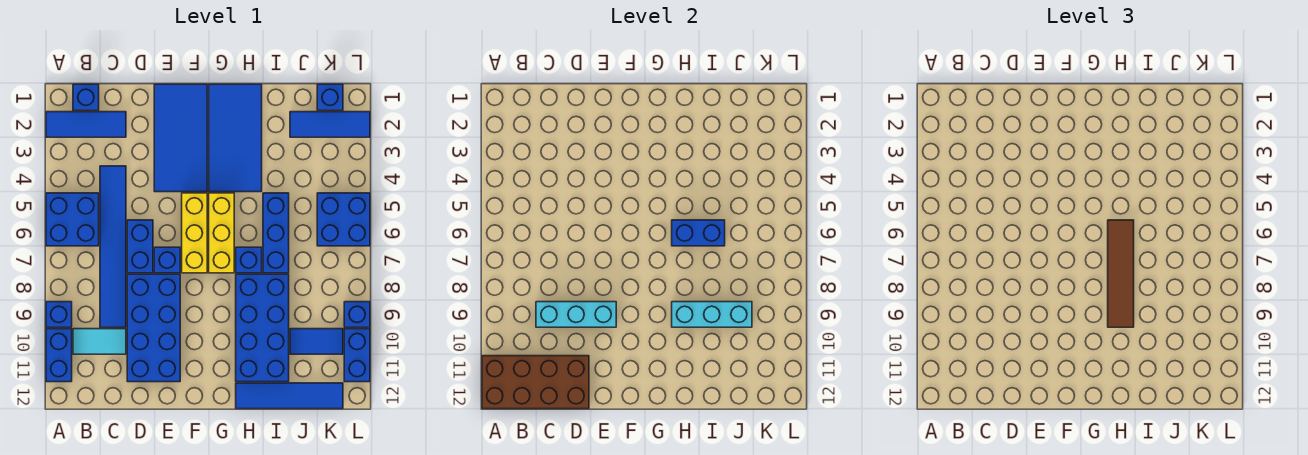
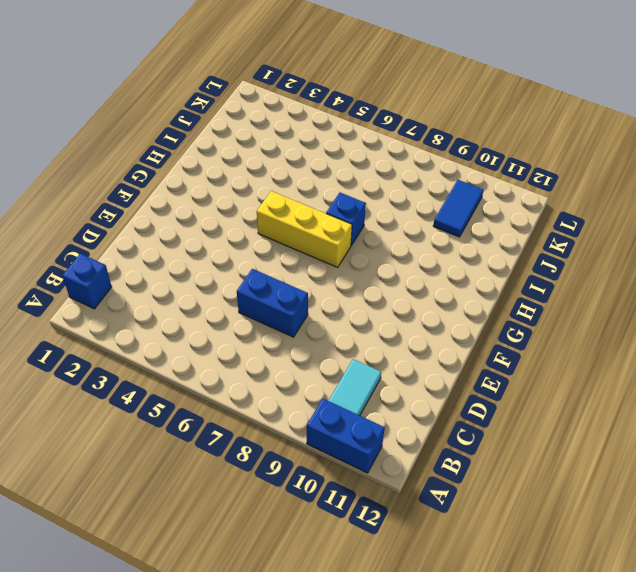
none -> blue tile A2:C2 level 1
none -> blue brick A5:B6 level 1
none -> blue brick A9 level 1

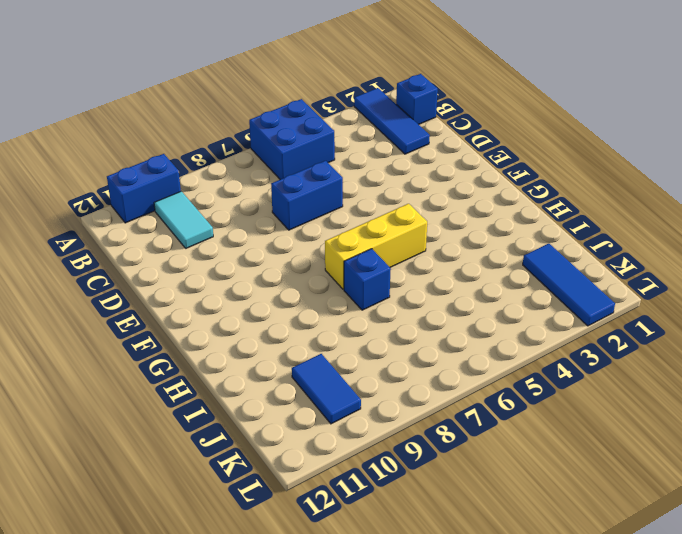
none -> blue brick A9 level 1
none -> blue tile C4:C9 level 1
none -> blue brick D8:E11 level 1

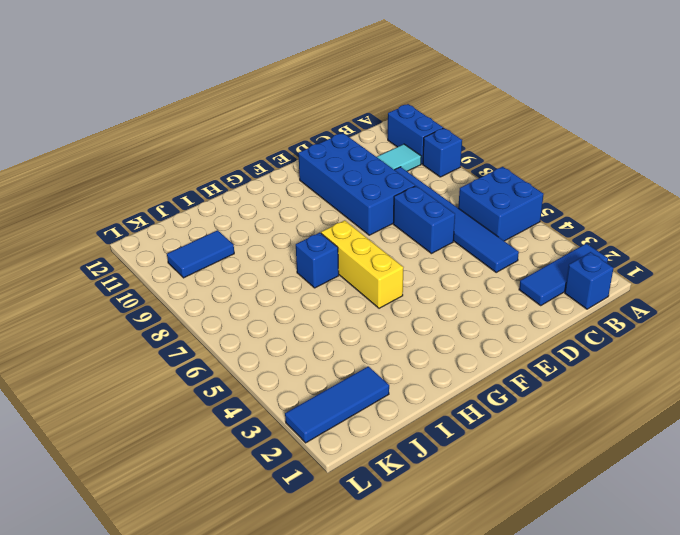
none -> blue tile E1:F4 level 1
none -> blue brick E7 level 1
none -> yellow brick F5:F7 level 1

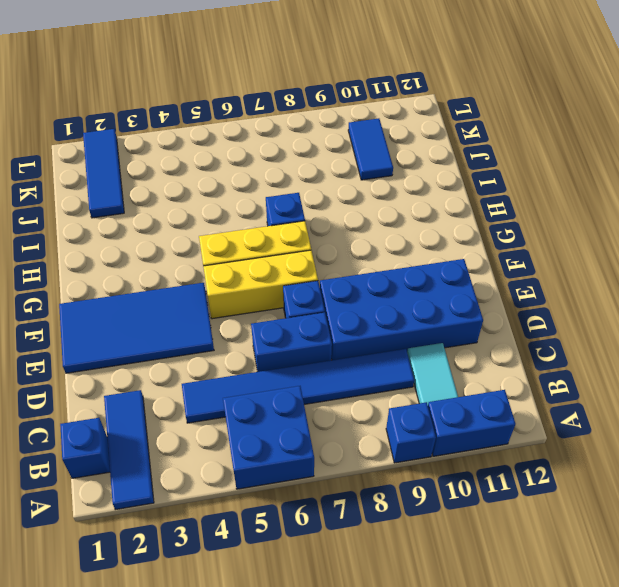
none -> blue tile G1:H4 level 1
none -> blue brick H8:I11 level 1
none -> blue tile H12:K12 level 1

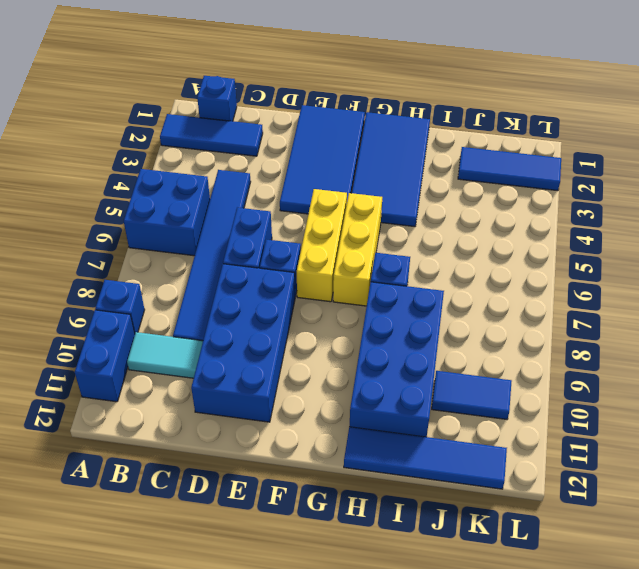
none -> blue brick I5:I7 level 1
none -> blue brick K1 level 1
none -> blue brick K5:L6 level 1

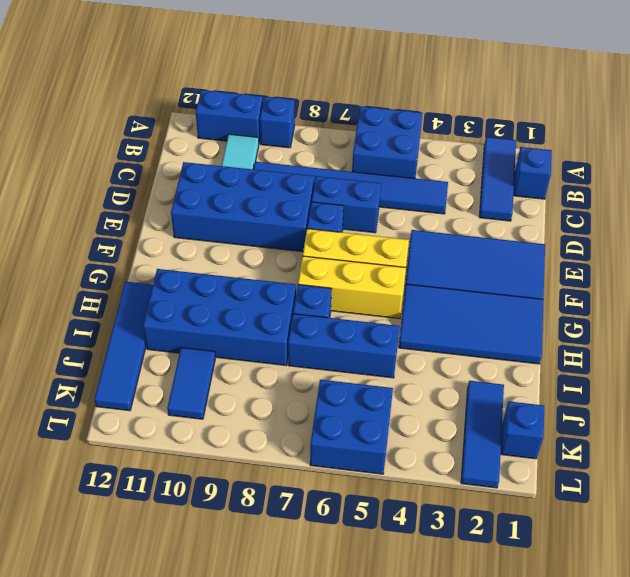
none -> blue brick L9 level 1
none -> blue brick L10:L11 level 1
none -> brown brick A11:D12 level 2

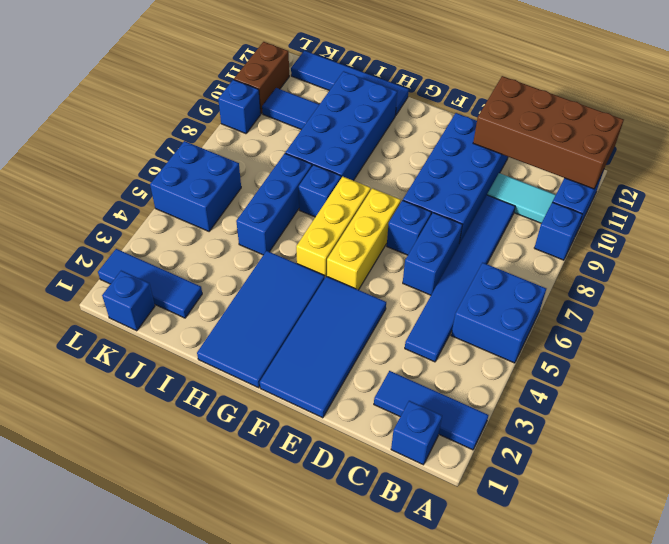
brown brick L10:L11 level 1 -> blue brick L10:L11 level 1
none -> cyan brick C9:E9 level 2
none -> blue brick H6:I6 level 2
none -> cyan brick H9:J9 level 2

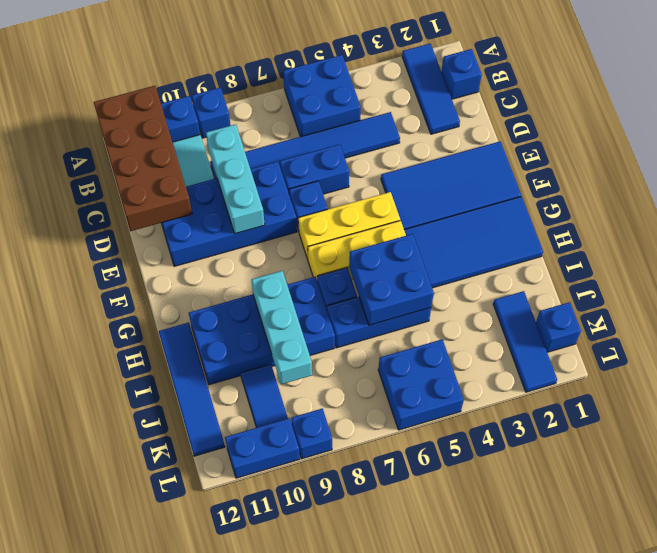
blue brick H5:I6 level 2 -> blue brick H6:I6 level 2
none -> brown tile H6:H9 level 3

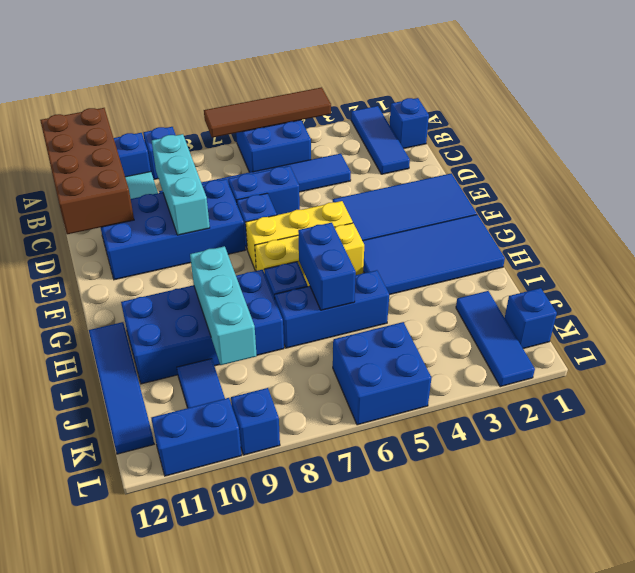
brown tile A4:A7 level 2 -> brown tile H6:H9 level 3

